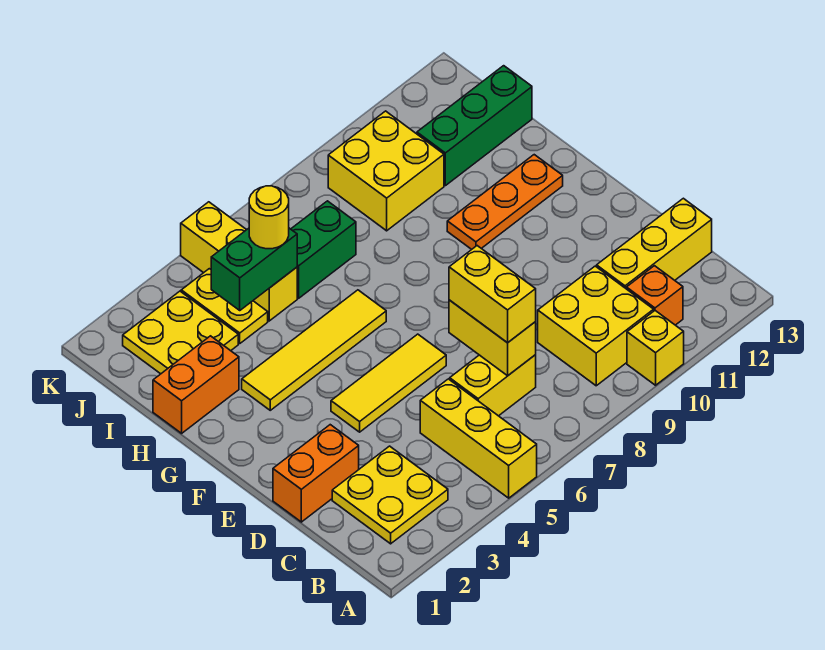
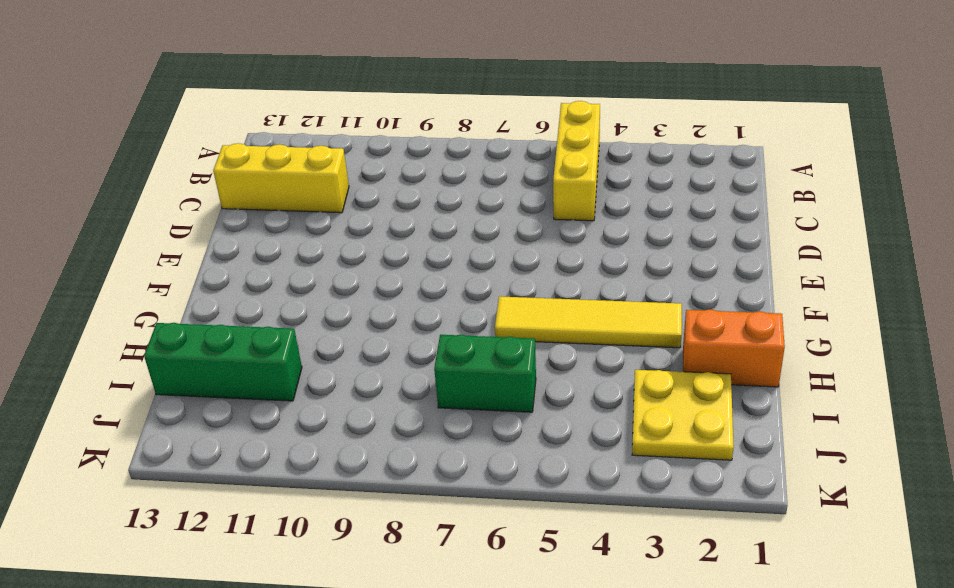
none -> yellow brick A10 level 1
none -> yellow plate B2:C3 level 1
none -> yellow brick B9:C10 level 1

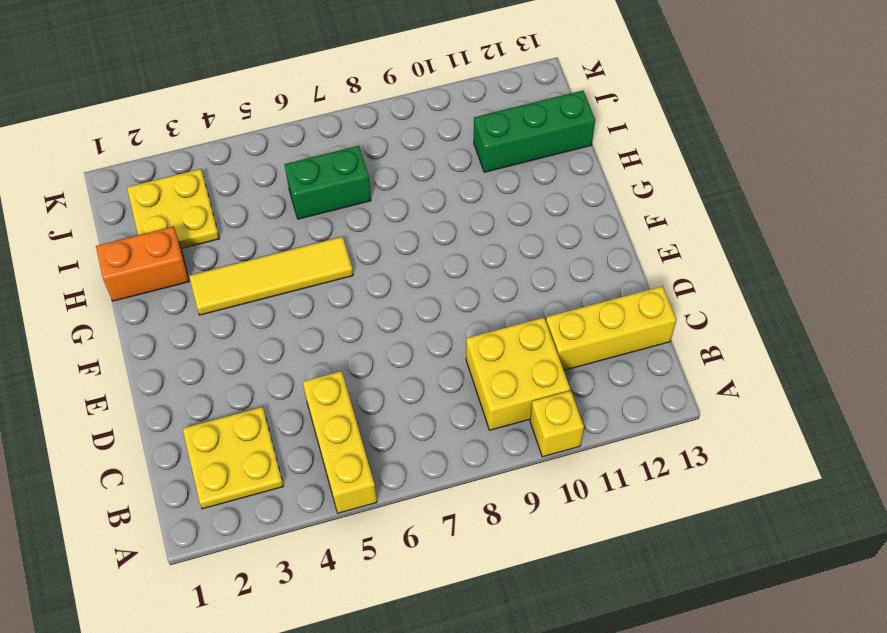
none -> orange brick B11 level 1
none -> yellow brick C6:C7 level 1
none -> orange brick D1:D2 level 1

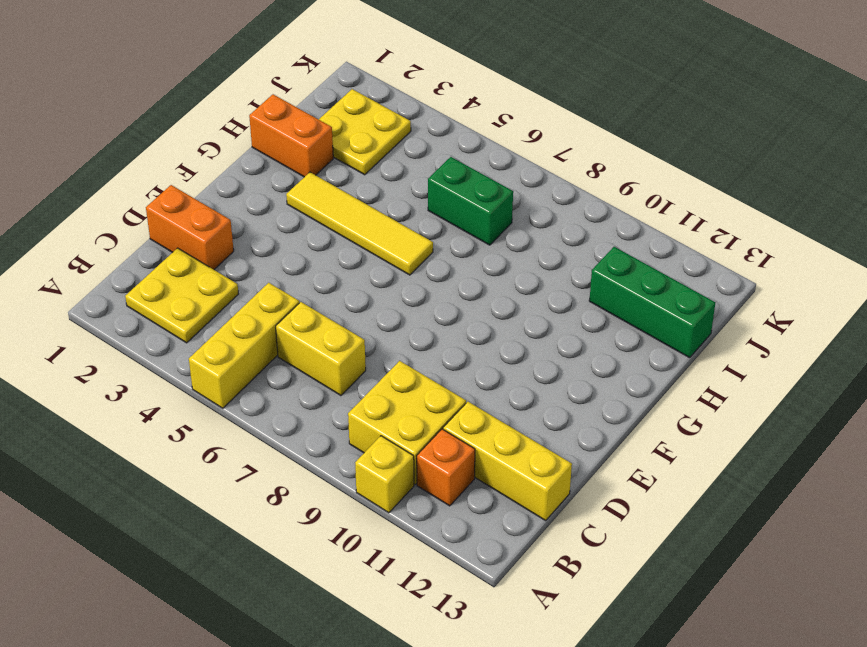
none -> yellow tile E4:E6 level 1
none -> orange plate G10:G12 level 1
none -> yellow plate I4:J4 level 1

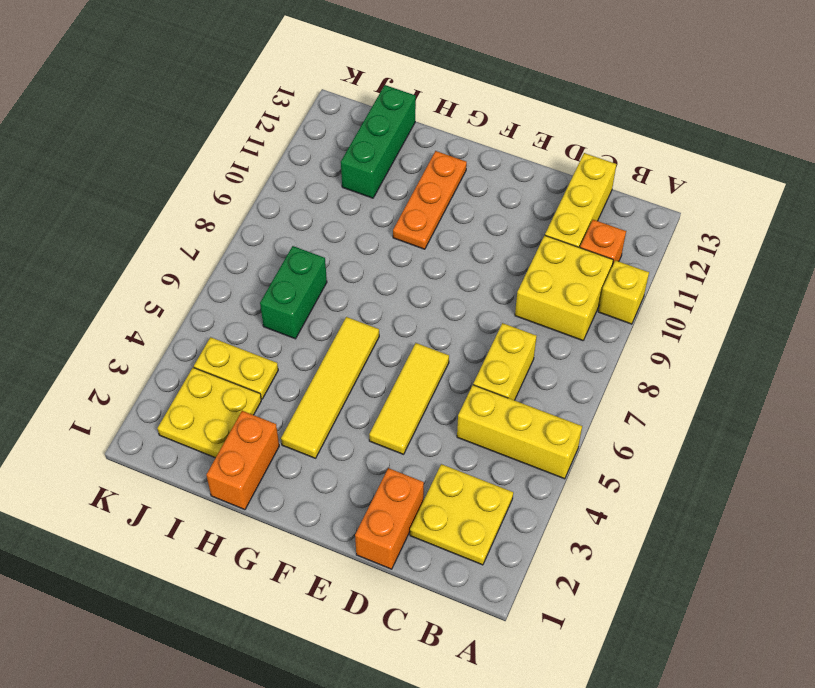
none -> yellow brick I5:K5 level 1
none -> yellow brick I9:J10 level 1
none -> yellow brick C7:D7 level 2

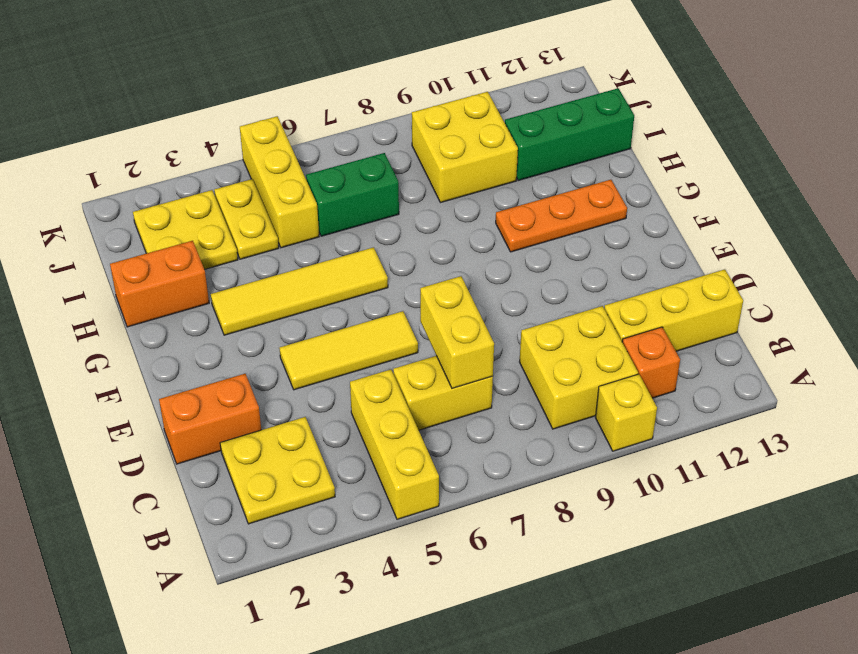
none -> green brick I4:I5 level 2
none -> yellow brick C7:D7 level 3
none -> yellow round brick I5 level 3

